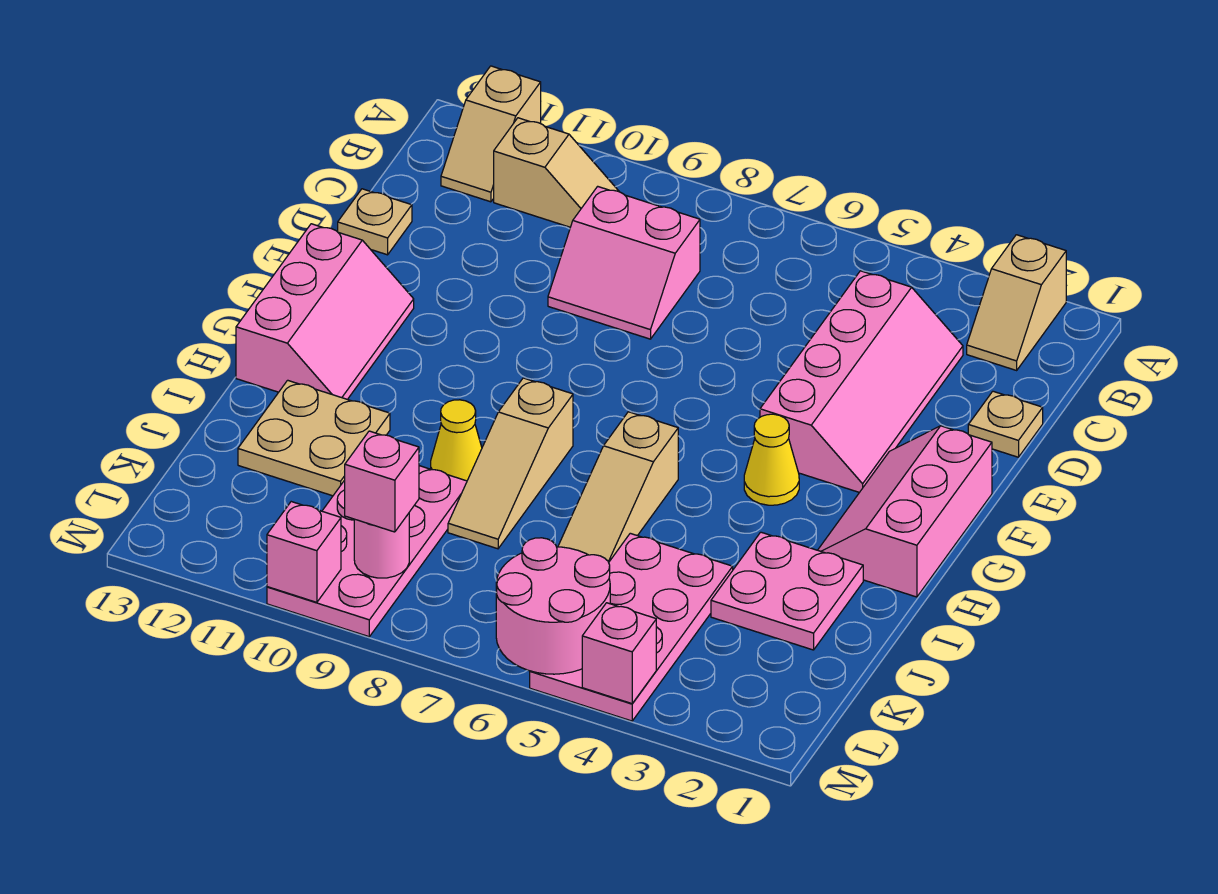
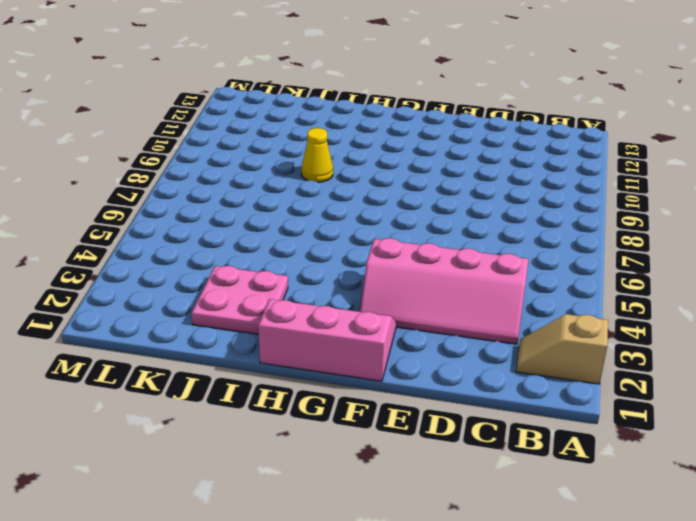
none -> tan slope A12:B12 level 1 top A
none -> tan slope B10:B11 level 1 top 11
none -> pink slope C8:D9 level 1 top C

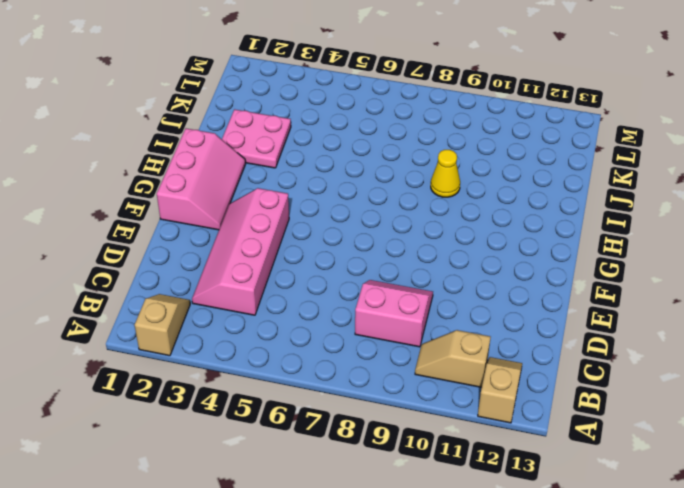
none -> tan plate D1 level 1
none -> tan plate D13 level 1
none -> pink slope F12:H13 level 1 top 13

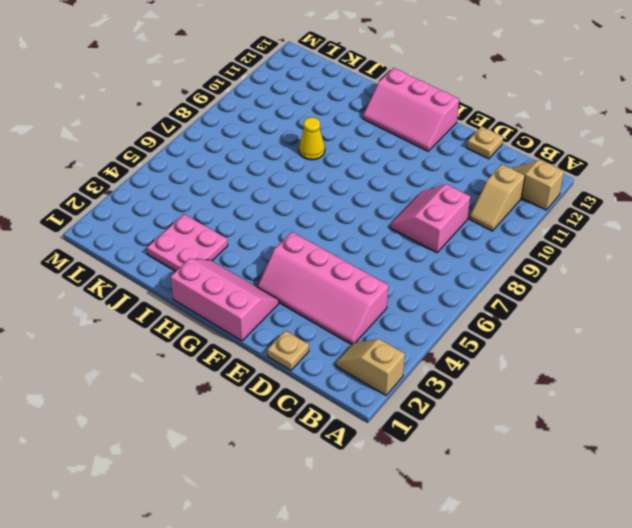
none -> yellow cone G4 level 1
none -> tan slope H6:J6 level 1 top H
none -> tan slope H8:J8 level 1 top H

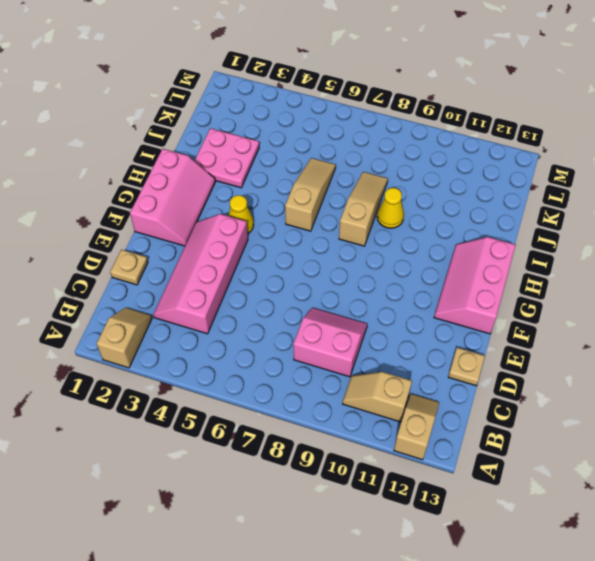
none -> tan plate I11:J12 level 1
none -> pink plate J4:M5 level 1
none -> pink plate J9:M10 level 1

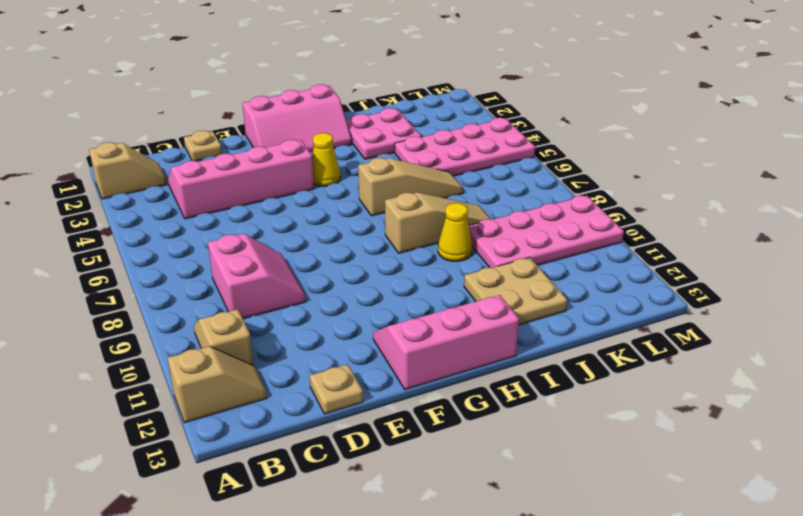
none -> pink round brick L5:M6 level 2
none -> pink round brick L9 level 2
none -> pink brick M4 level 2

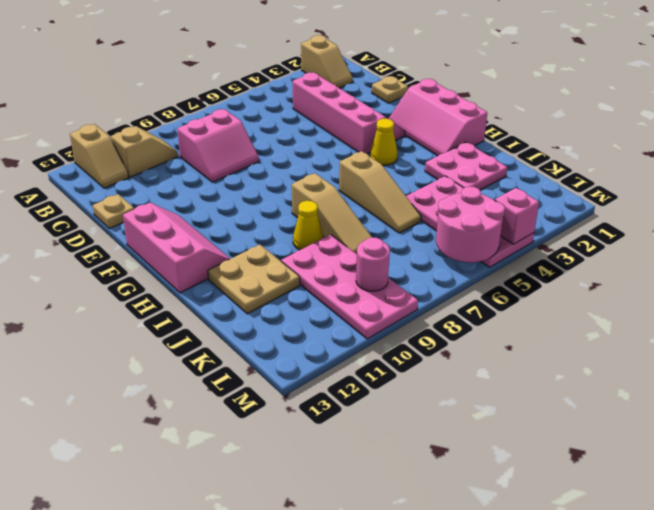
none -> pink brick M10 level 2
none -> pink brick L9 level 3

